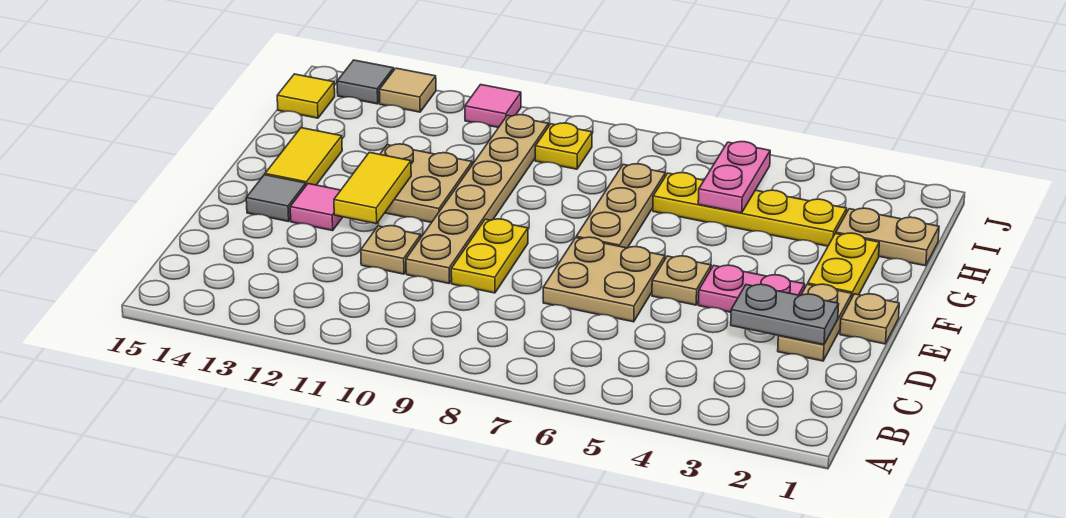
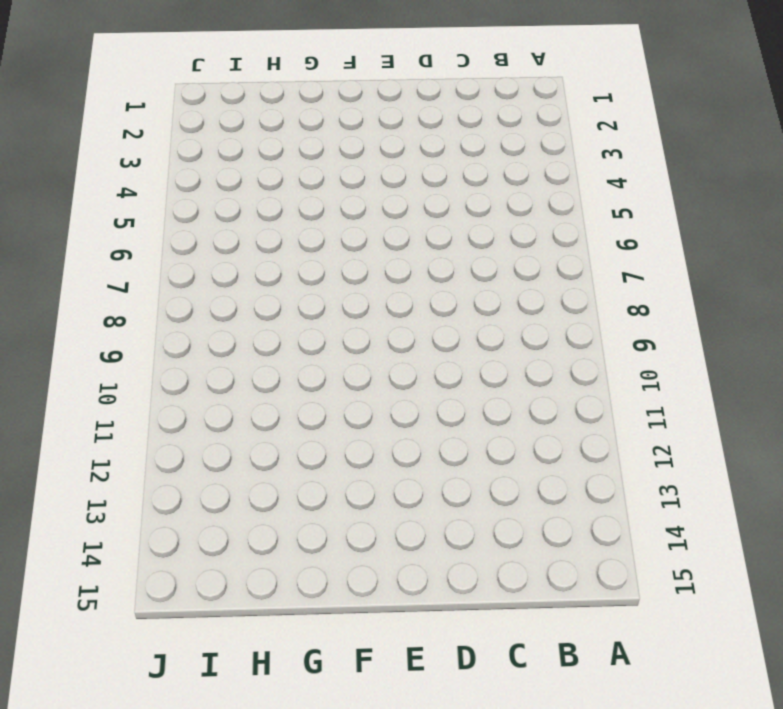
none -> tan plate D2:E2 level 1
none -> tan plate D6:E7 level 1
none -> yellow plate D9:E9 level 1

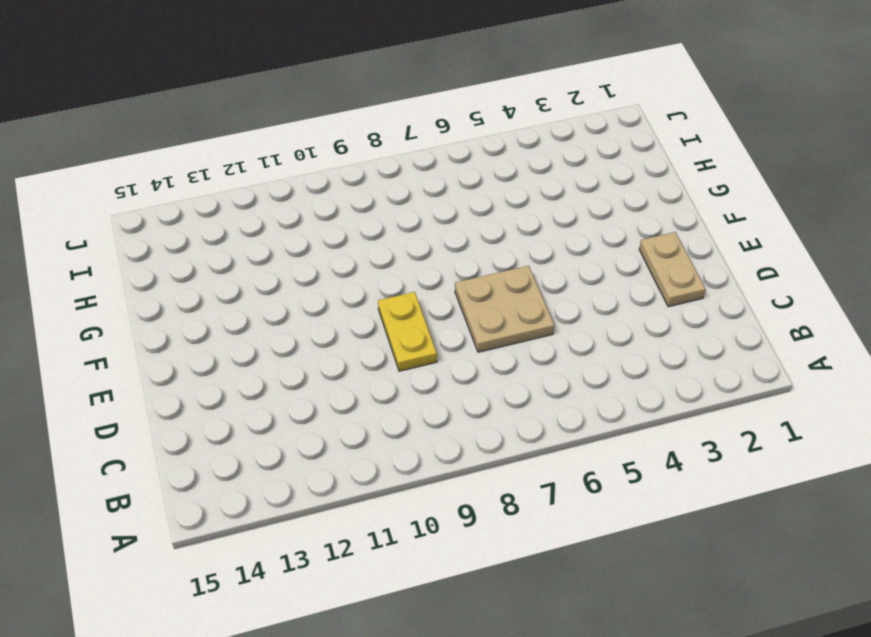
none -> tan plate D10:I10 level 1
none -> tan plate D11 level 1
none -> tan plate E1 level 1

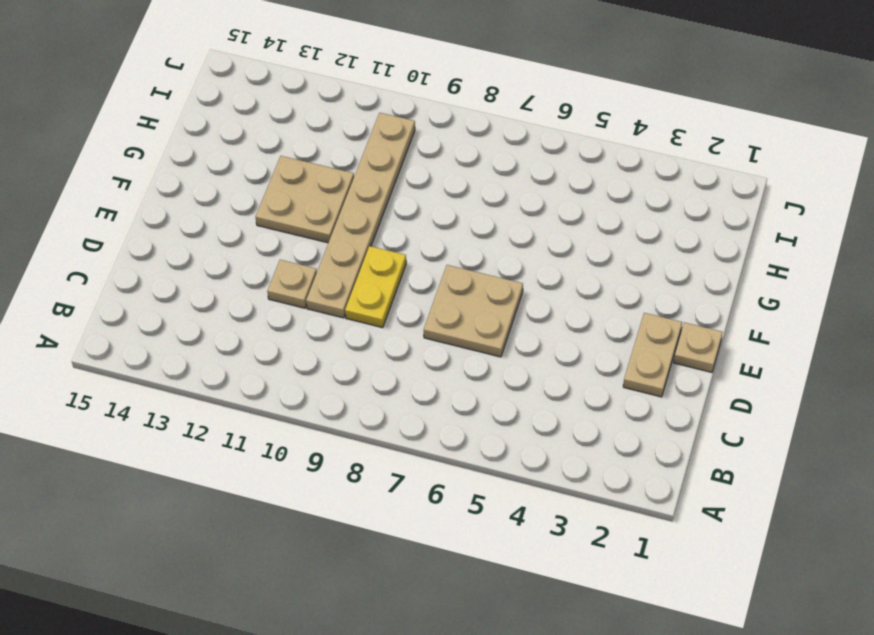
none -> pink plate E3:E4 level 1
none -> tan plate E5 level 1
none -> pink tile E13 level 1

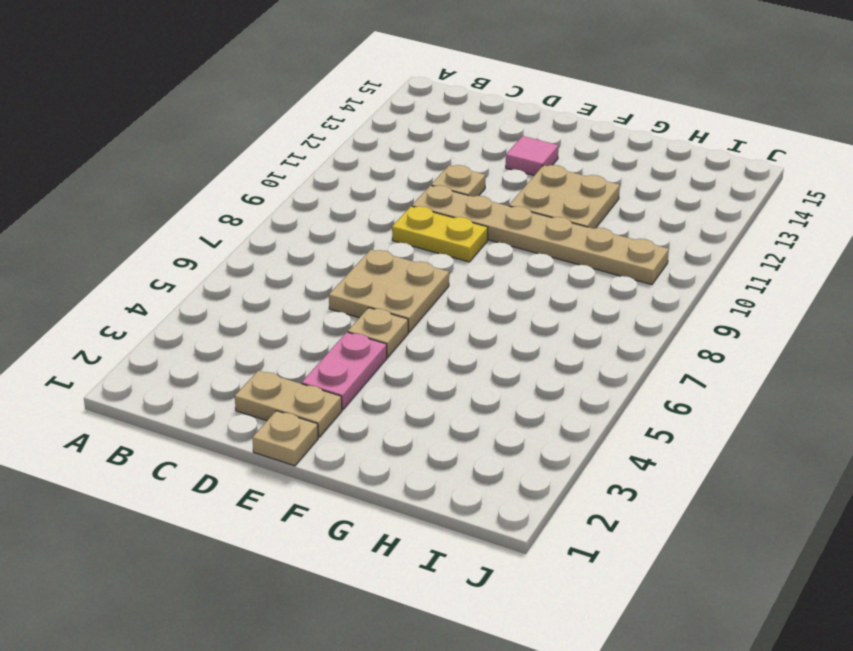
none -> grey tile E14 level 1
none -> yellow plate F2:G2 level 1
none -> tan plate F7:H7 level 1

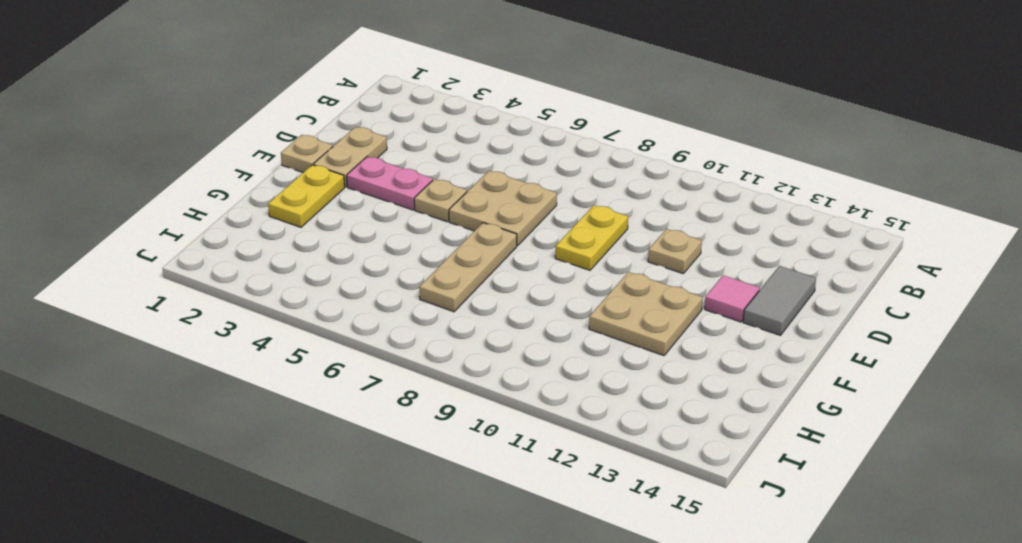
grey tile D14:E14 level 1 -> grey tile E14 level 1
none -> tan plate D10:I10 level 1
none -> yellow tile F14:G14 level 1
none -> tan plate H1:H2 level 1

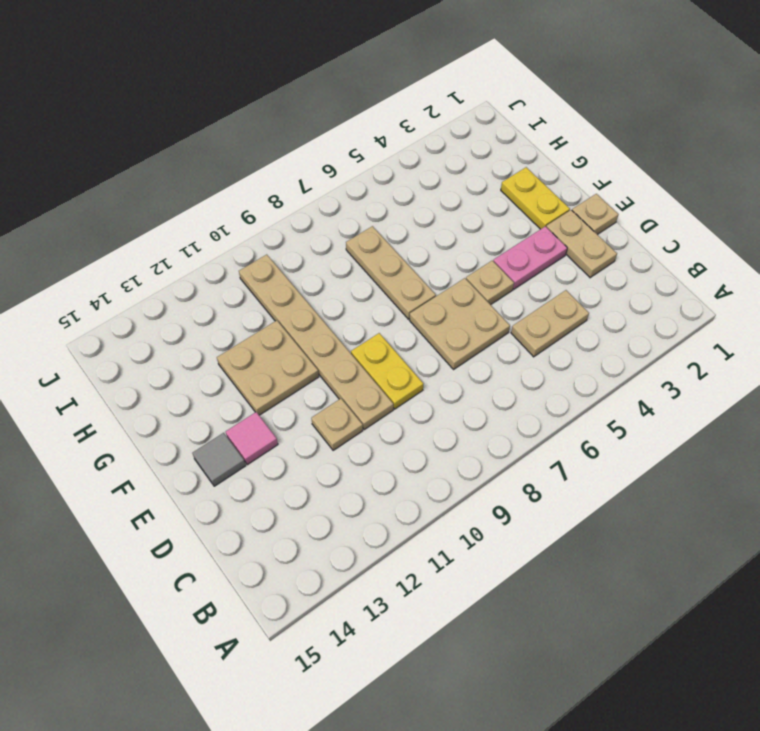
tan plate C4:C5 level 1 -> tan plate H1:H2 level 1
none -> yellow tile F14:G14 level 1
none -> yellow plate H3:H6 level 1
none -> yellow plate I9 level 1

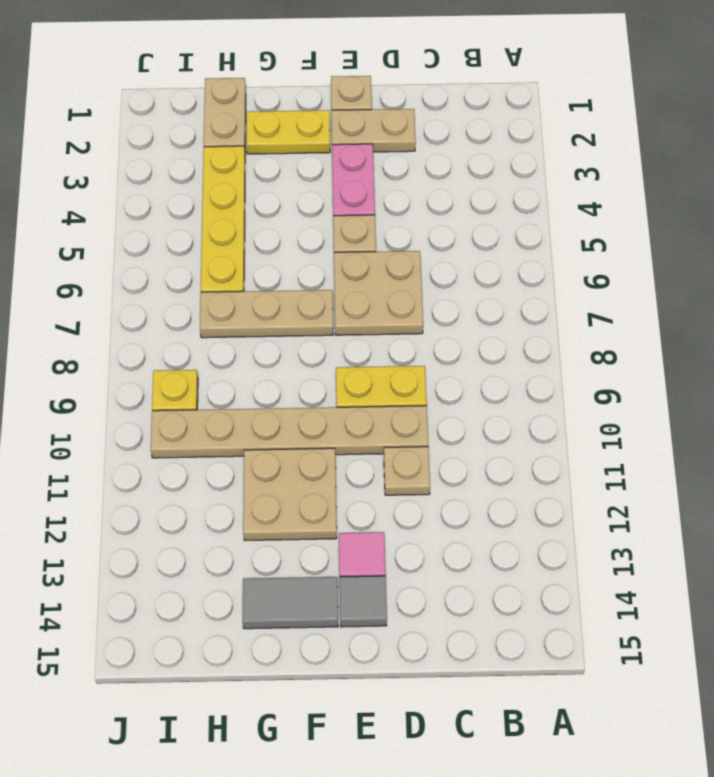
grey tile F14:G14 level 1 -> yellow tile F14:G14 level 1
none -> yellow tile I15 level 1
none -> pink tile J11 level 1
none -> tan tile J13 level 1

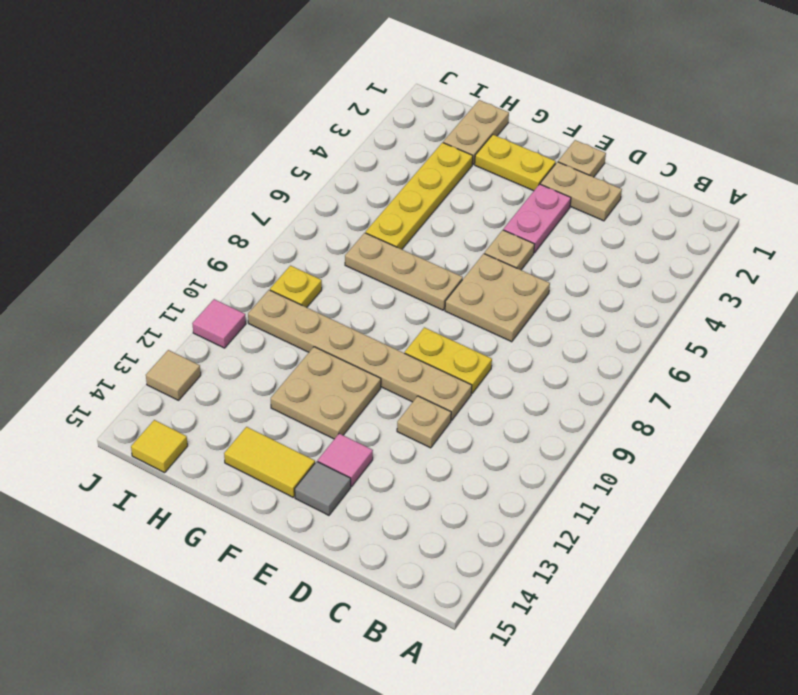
none -> grey tile J14 level 1
none -> grey plate D2:D3 level 2
none -> yellow tile E12:F12 level 2

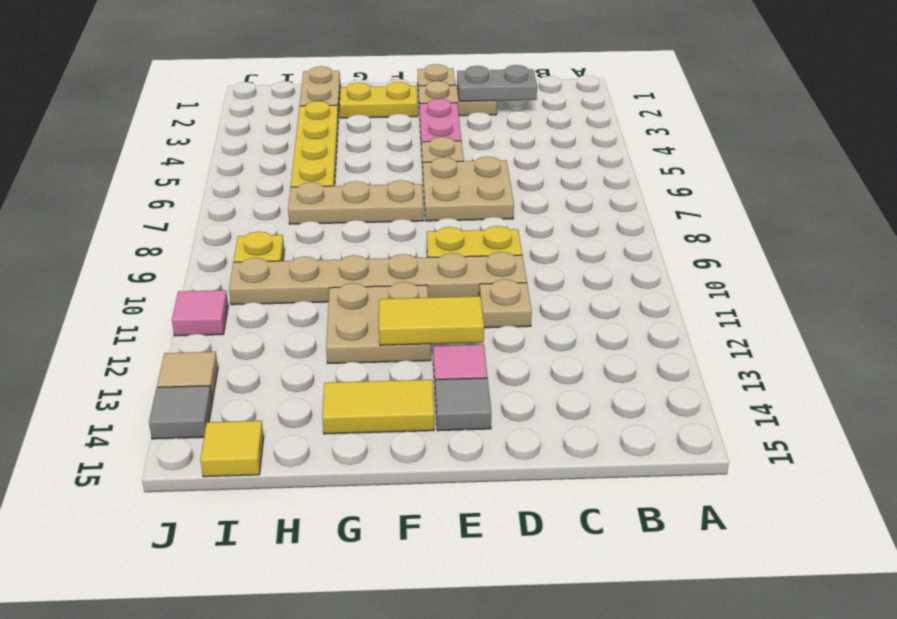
grey plate C2:D2 level 2 -> grey plate D2:D3 level 2
none -> pink plate H5:I5 level 2

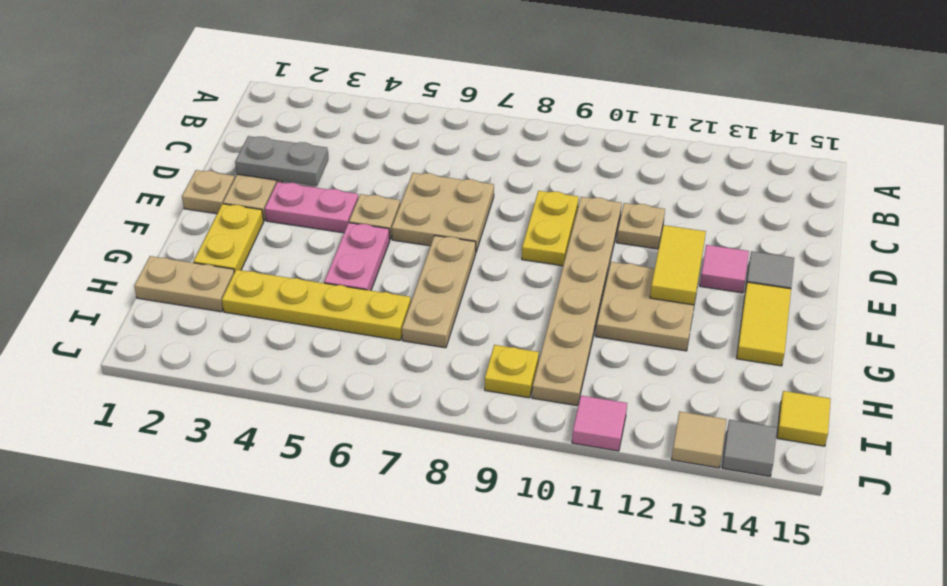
pink plate F5:G5 level 1 -> pink plate H5:I5 level 2

